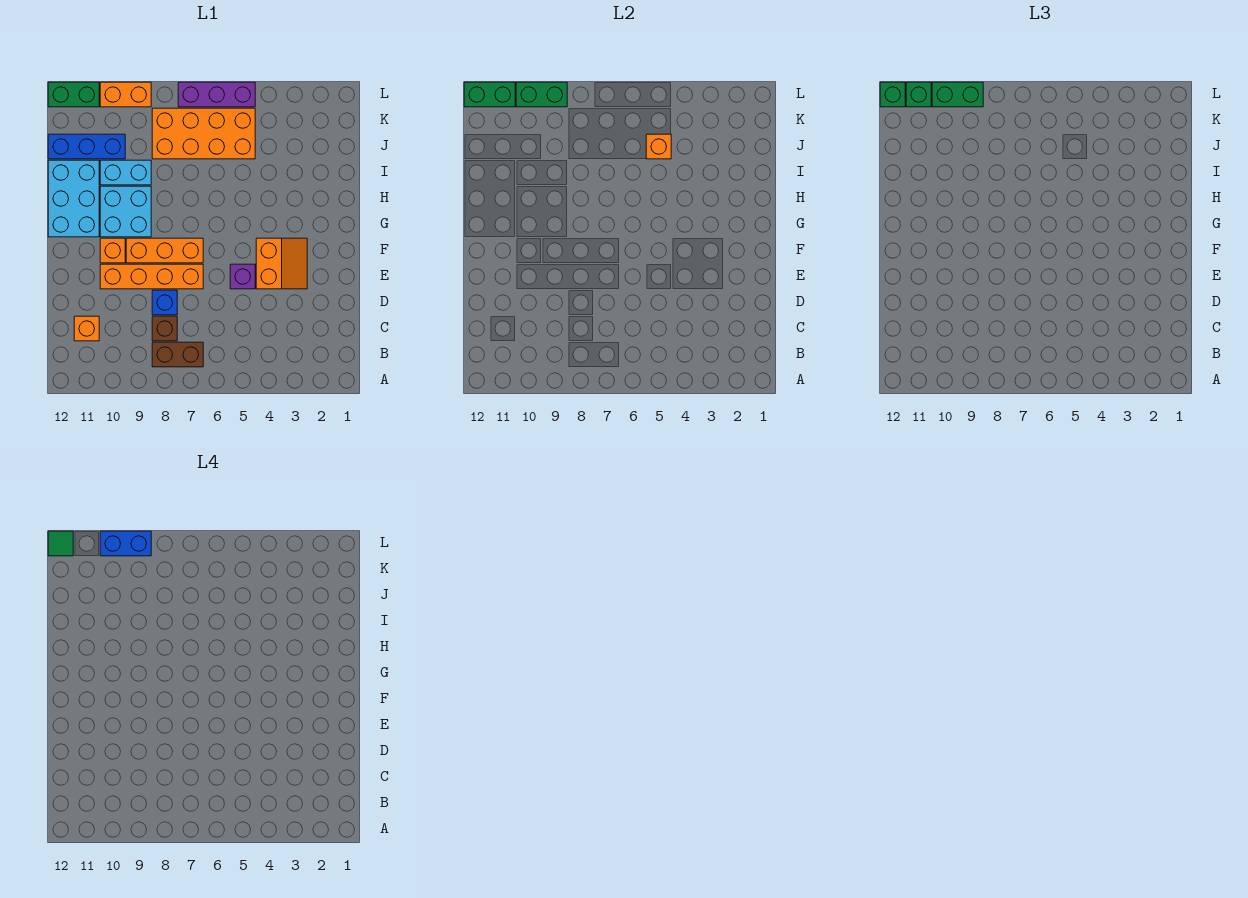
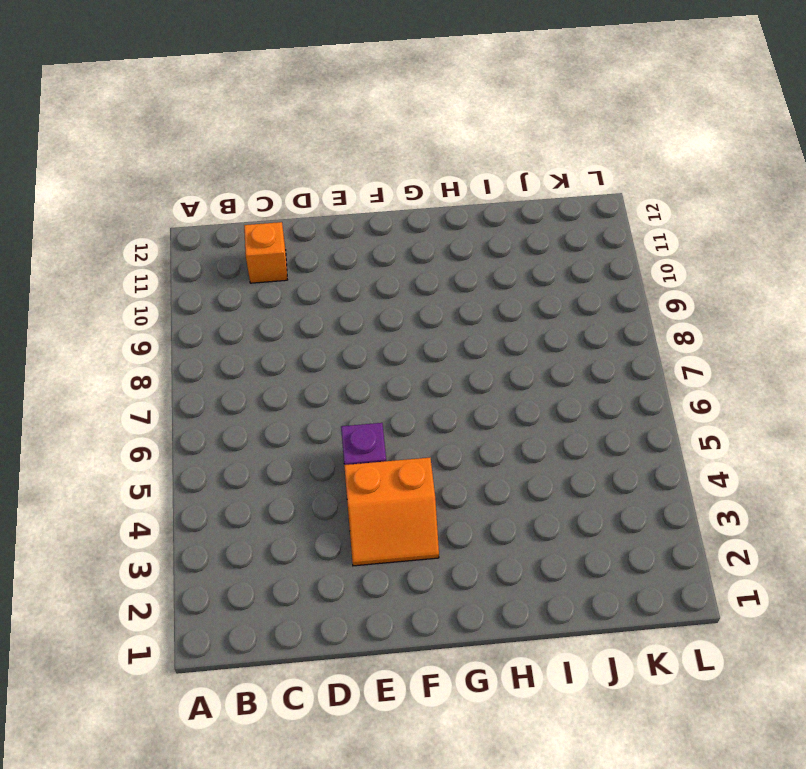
none -> brown brick B7:B8 level 1
none -> brown brick C8 level 1
none -> blue brick D8 level 1

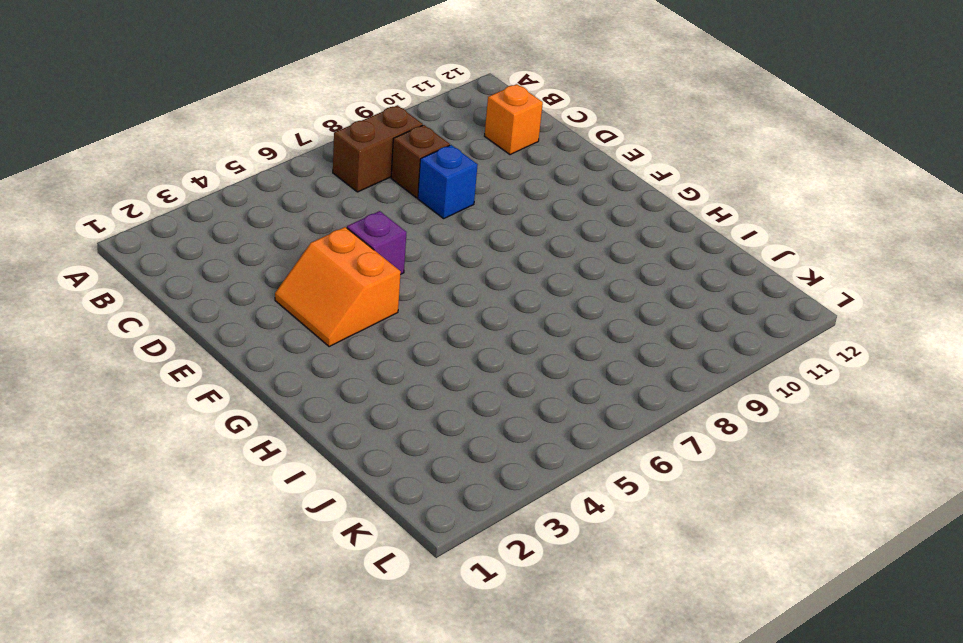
none -> orange brick E7:E10 level 1
none -> orange brick F7:F9 level 1
none -> orange brick F10 level 1

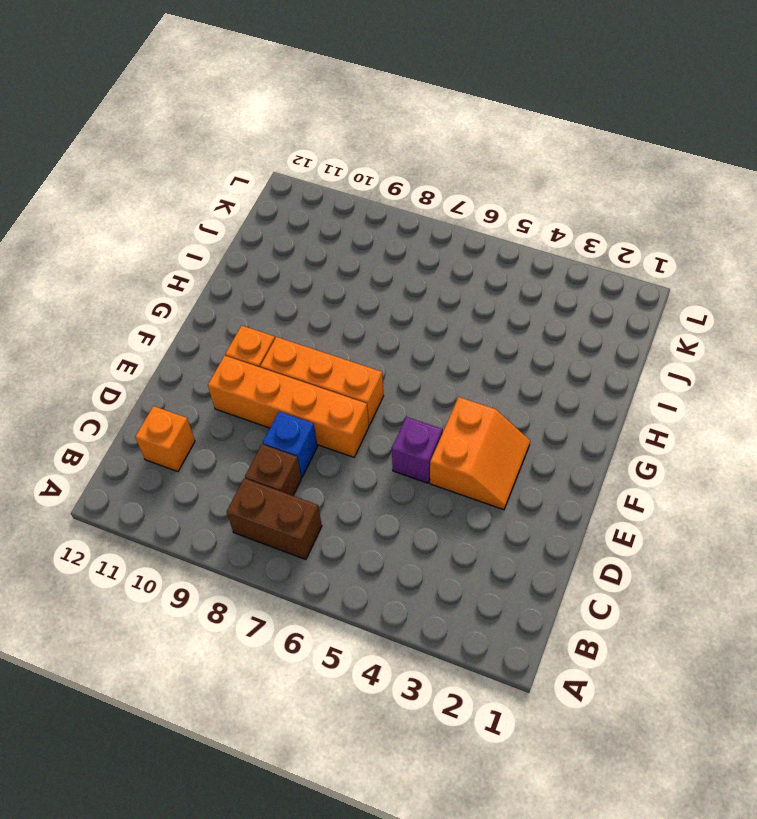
none -> cyan brick G9:H10 level 1
none -> cyan brick G11:I12 level 1
none -> cyan brick I9:I10 level 1

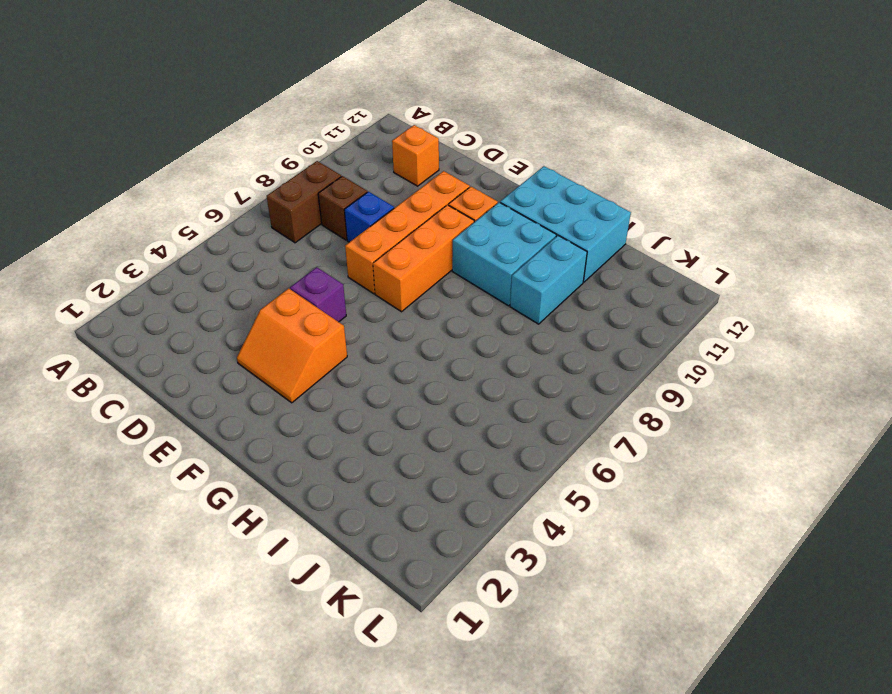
none -> orange brick J5:K8 level 1
none -> blue brick J10:J12 level 1
none -> purple brick L5:L7 level 1

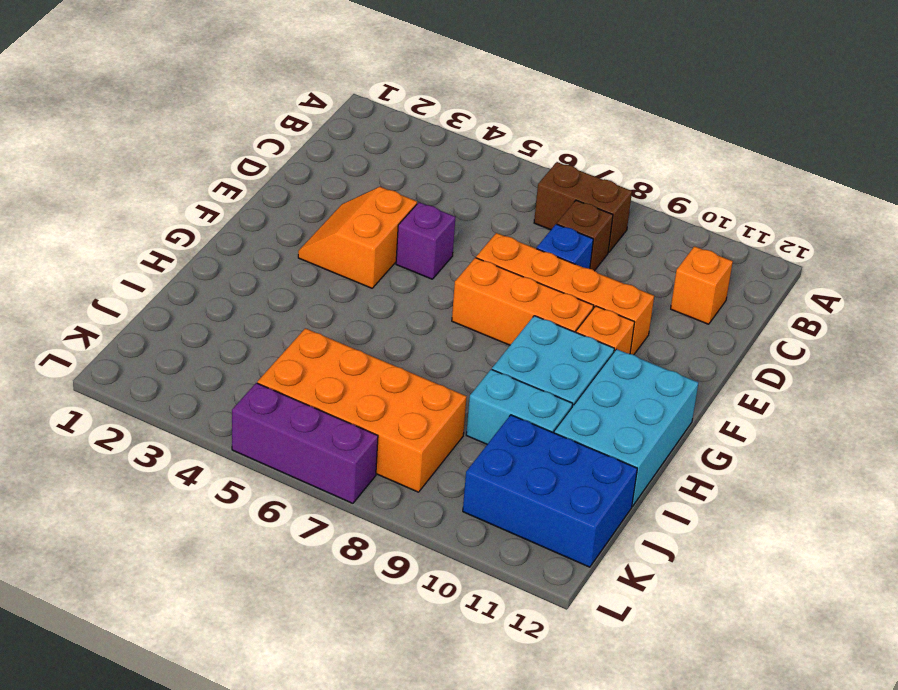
blue brick J10:K12 level 1 -> blue brick J10:J12 level 1
none -> orange brick L9:L10 level 1
none -> green brick L11:L12 level 1
none -> orange brick J5 level 2

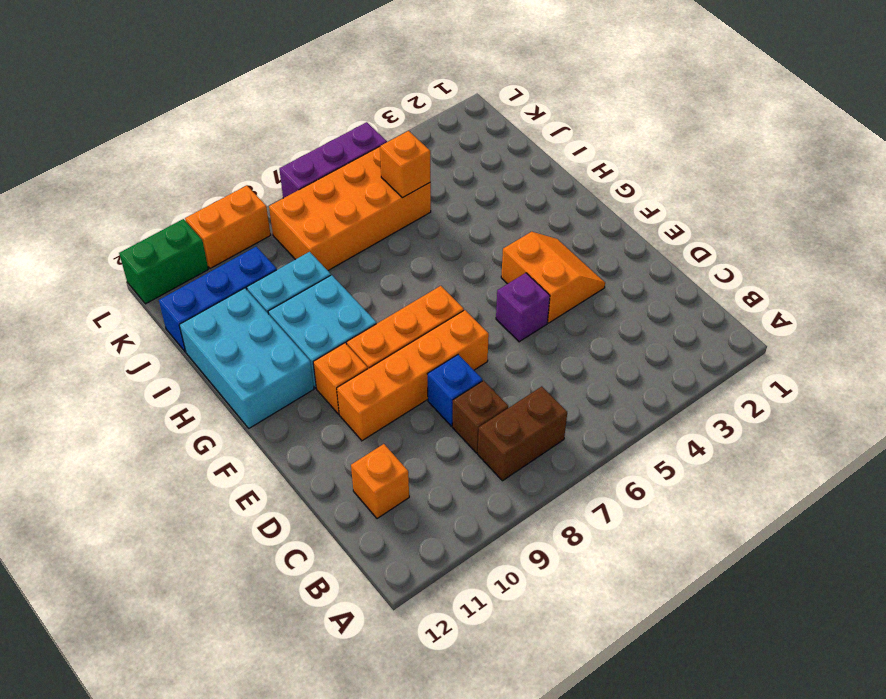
none -> green brick L9:L10 level 2
none -> green brick L11:L12 level 2
none -> green brick L9:L10 level 3

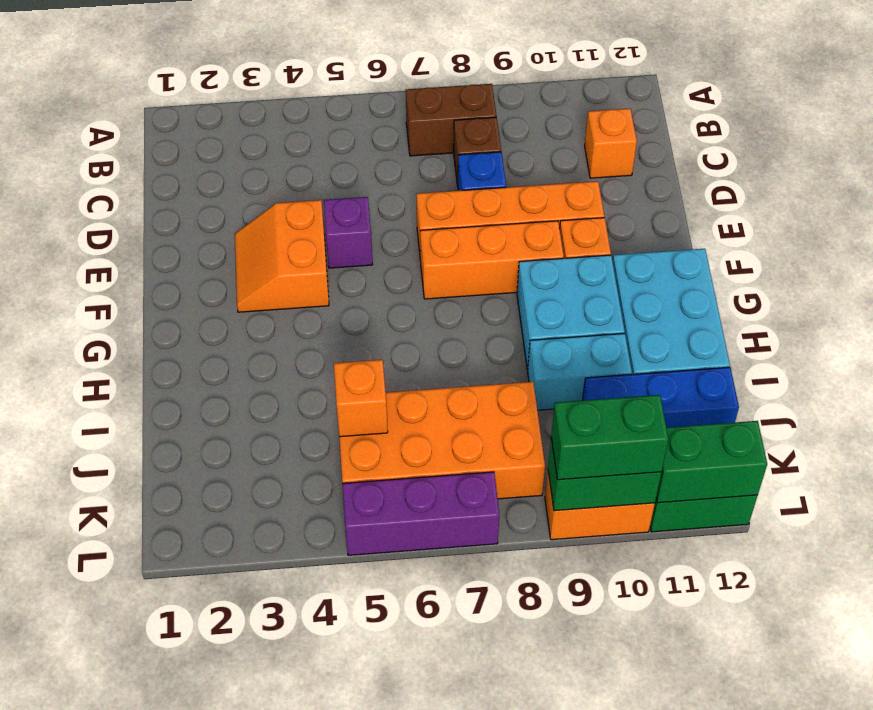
none -> green brick L11 level 3
none -> green brick L12 level 3
none -> blue brick L9:L10 level 4

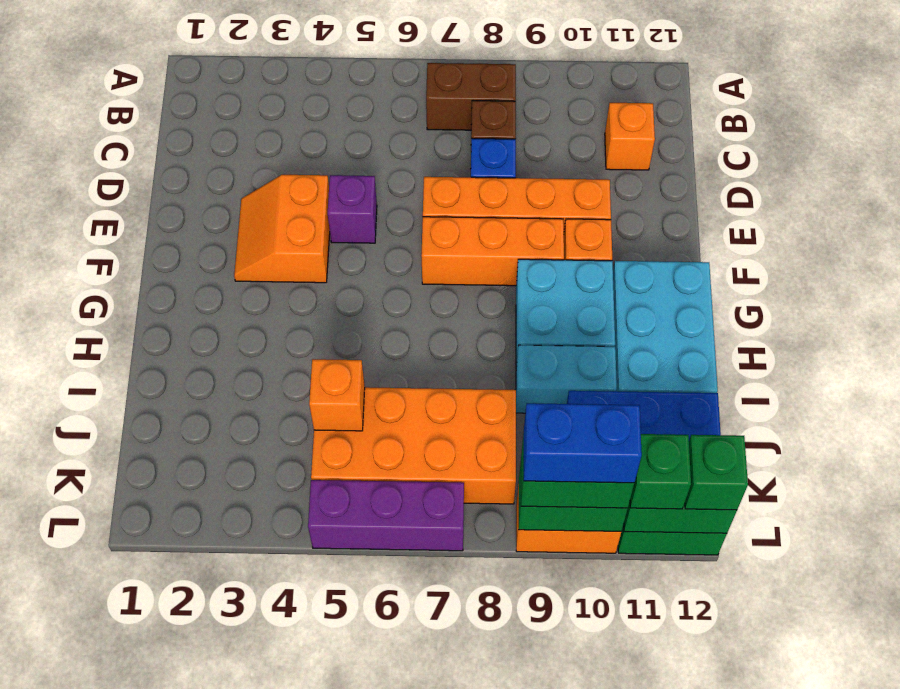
none -> green tile L12 level 4

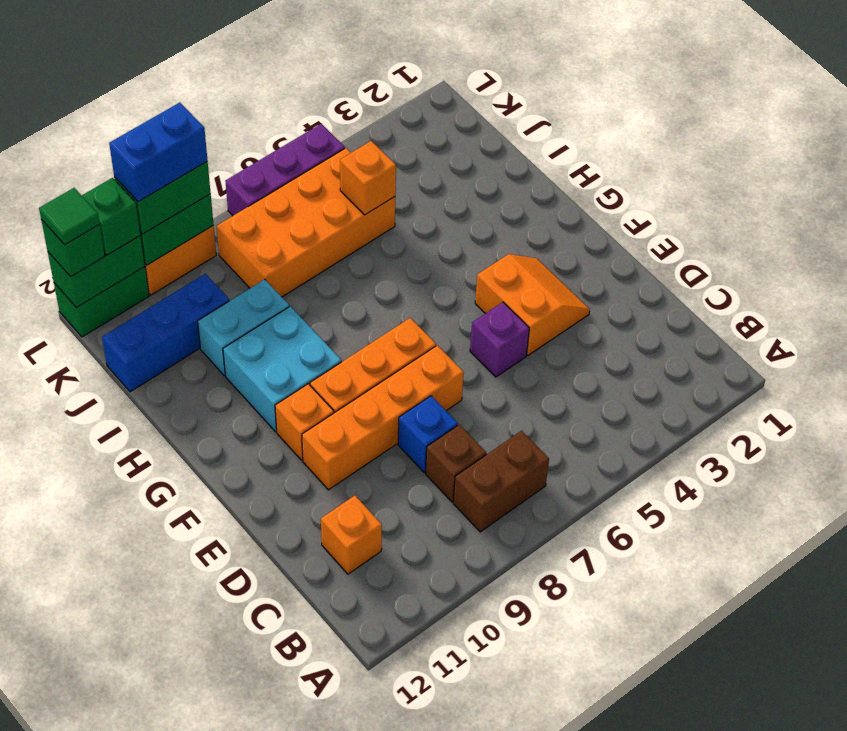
none -> cyan brick G11:I12 level 1

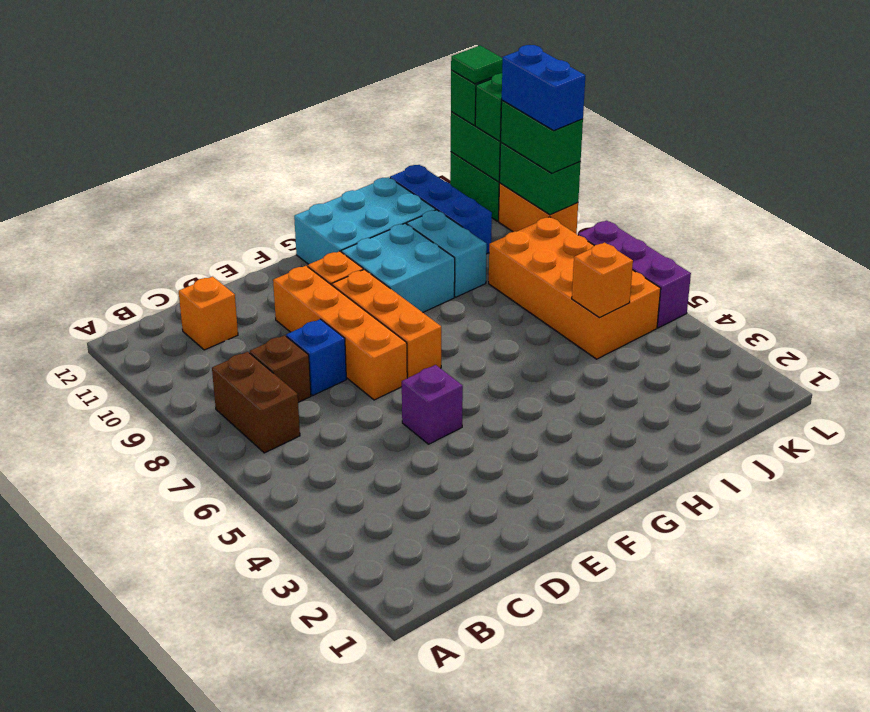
none -> orange slope E3:F4 level 1 top 4

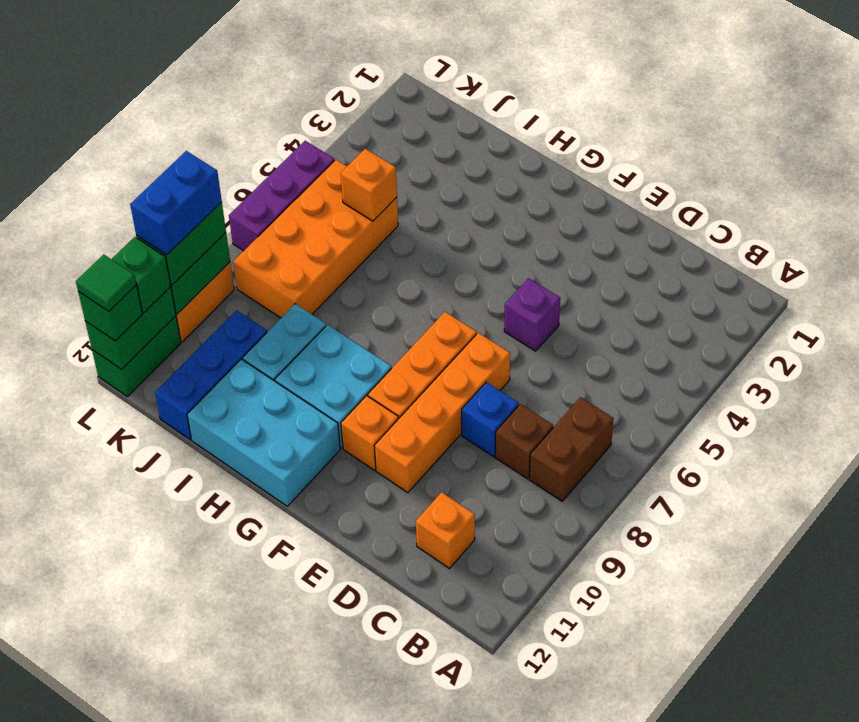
none -> orange slope E3:F4 level 1 top 4

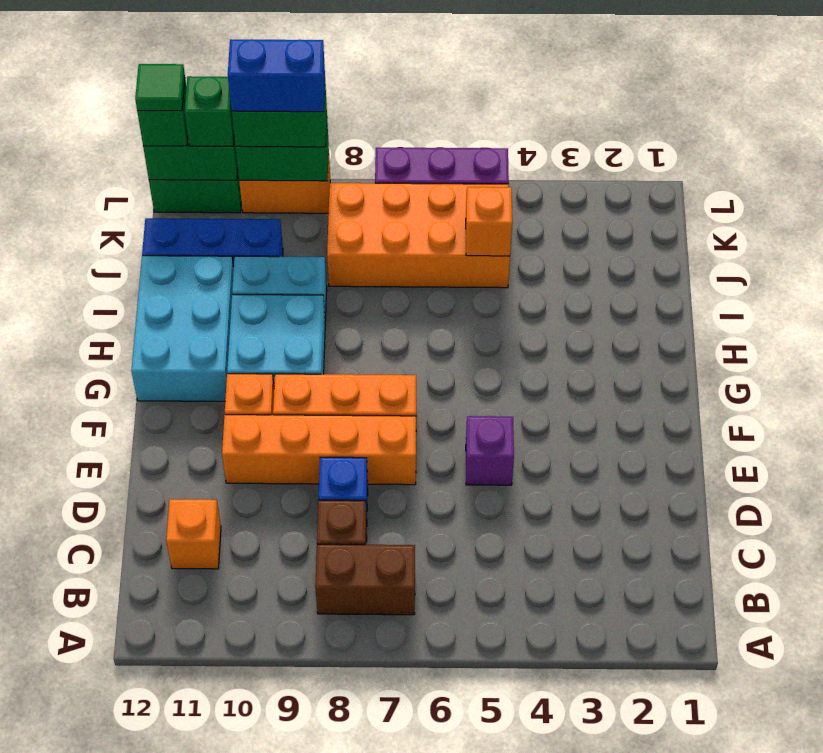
none -> orange slope E3:F4 level 1 top 4

